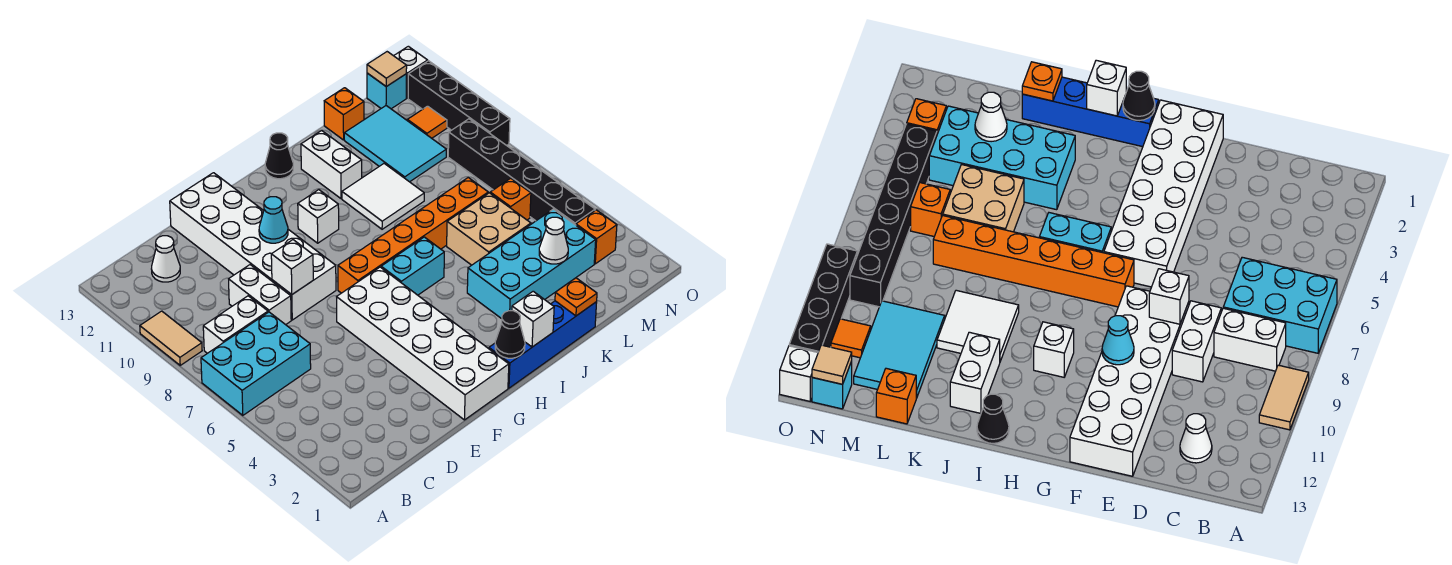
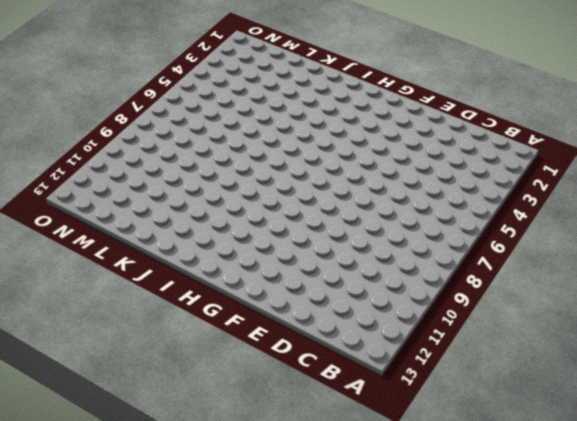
none -> cyan brick A6:C7 level 1
none -> tan tile A9:A10 level 1
none -> white brick B8:C8 level 1
none -> white cone C12 level 1

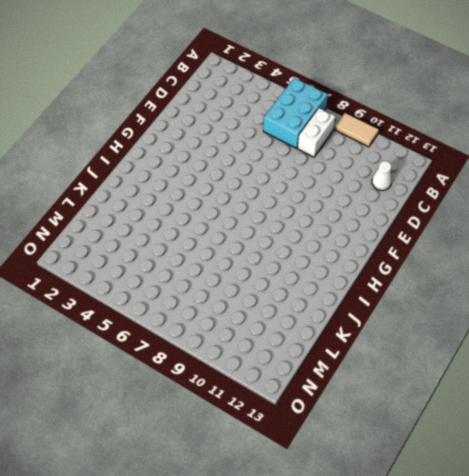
none -> white brick D8:D9 level 1
none -> white brick E8:F13 level 1
none -> white brick F1:G6 level 1
none -> orange brick G7:L7 level 1

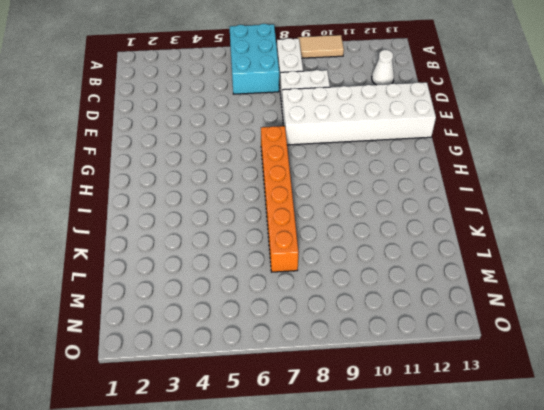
none -> white brick F1:G6 level 1
none -> blue brick H1:K1 level 1
none -> cyan brick H6:I6 level 1
none -> white brick H10 level 1

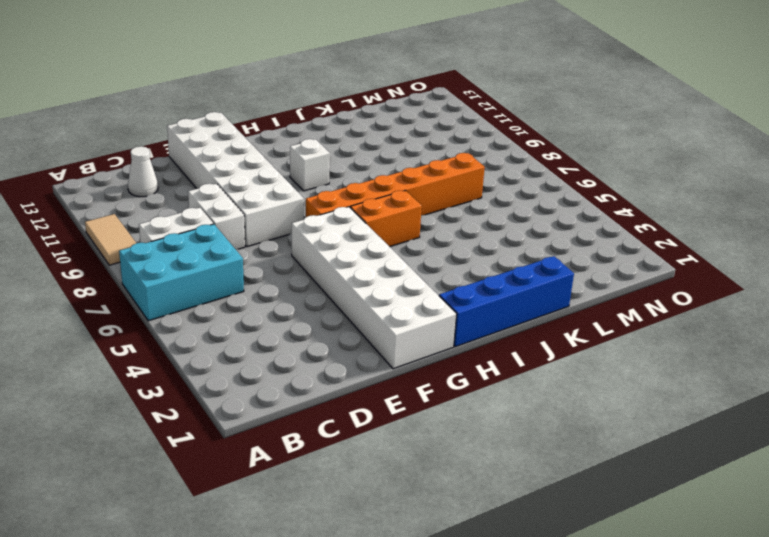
orange brick H6:I6 level 1 -> cyan brick H6:I6 level 1
none -> black cone I13 level 1
none -> cyan brick J3:M4 level 1
none -> white tile J9:K10 level 1
none -> white brick J11:J12 level 1

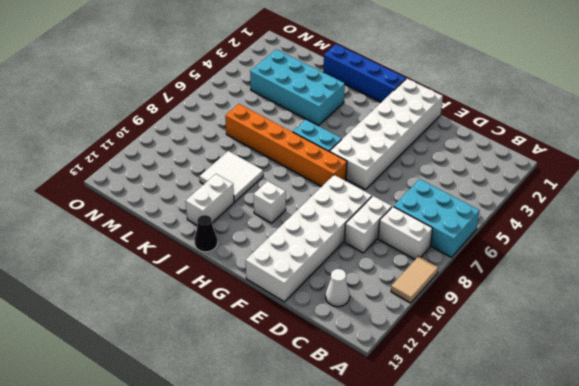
none -> tan brick K5:L6 level 1
none -> cyan tile L10:M12 level 1
none -> orange brick L13 level 1
none -> orange brick M6 level 1

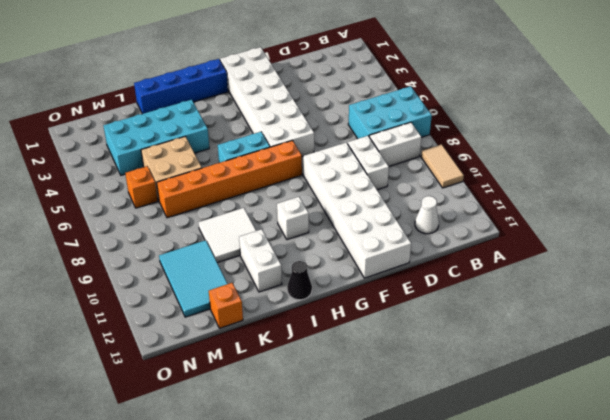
none -> orange brick N3 level 1
none -> black brick N4:N9 level 1
none -> orange tile N11 level 1
none -> cyan brick N13 level 1

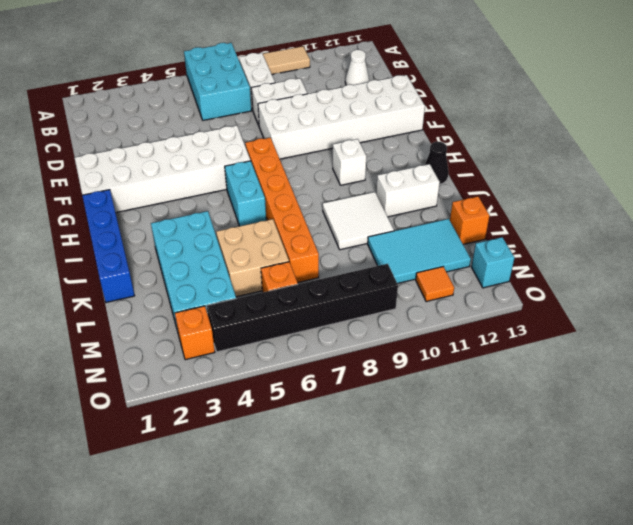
none -> black brick O9:O12 level 1
none -> white brick O13 level 1
none -> white brick E8 level 2
none -> cyan cone F10 level 2

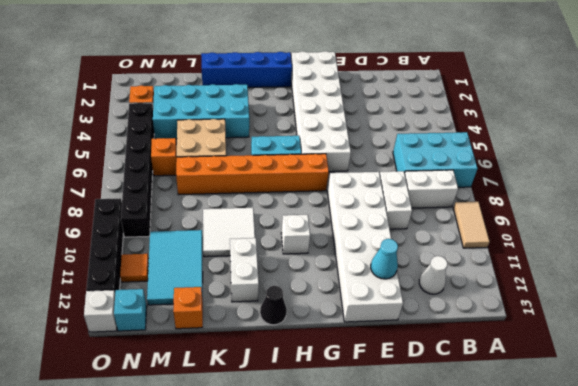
cyan cone E12 level 2 -> cyan cone F10 level 2
none -> white brick E8 level 2
none -> black cone H1 level 2
none -> white brick I1 level 2
none -> orange plate K1 level 2

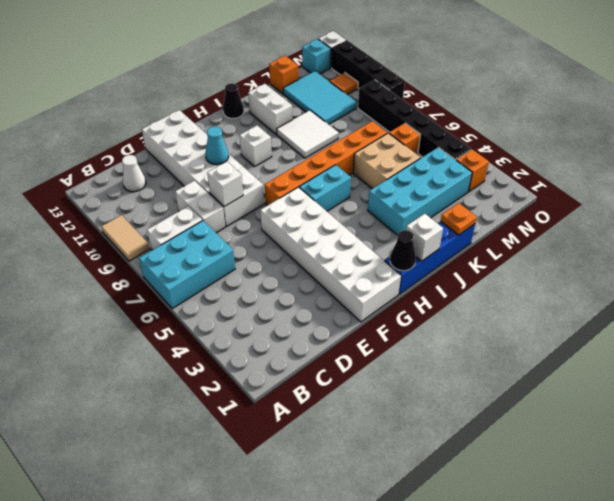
none -> white cone L3 level 2
none -> tan tile N13 level 2

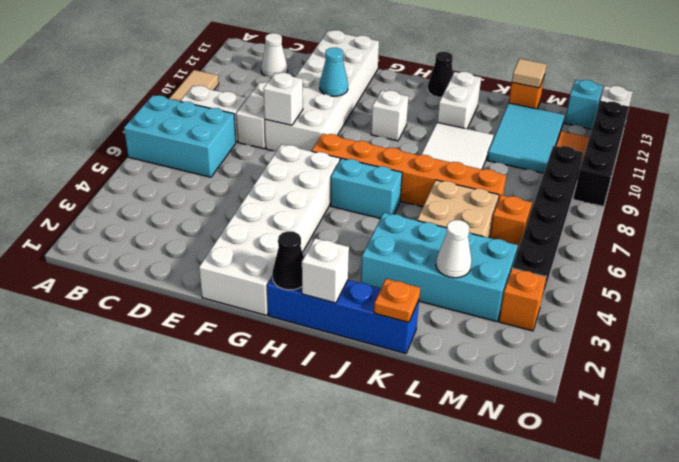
tan tile L13 level 2 -> tan tile N13 level 2

